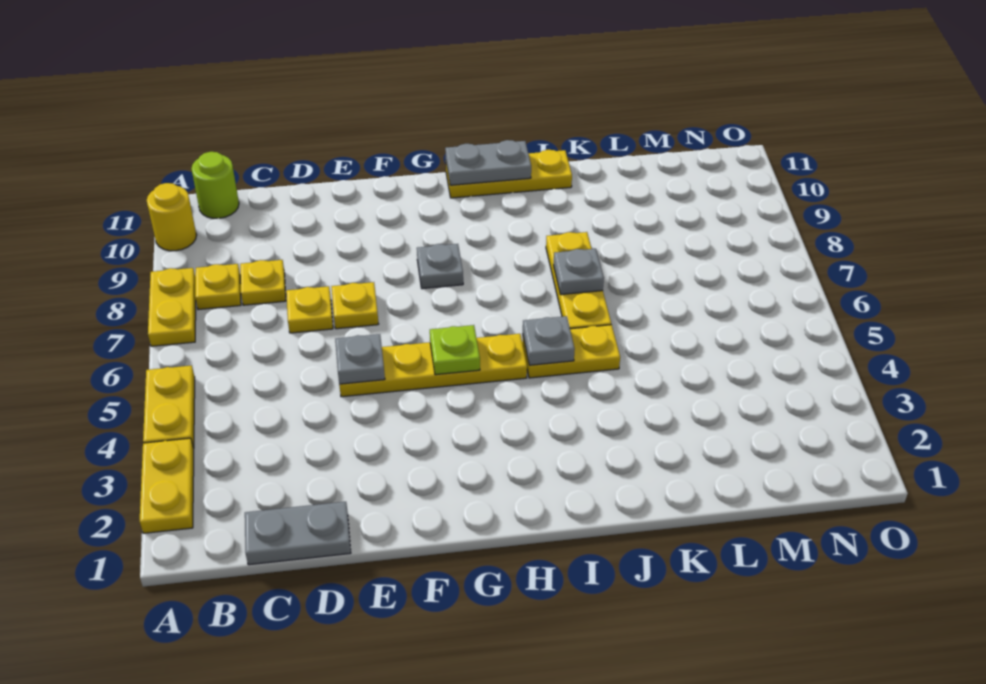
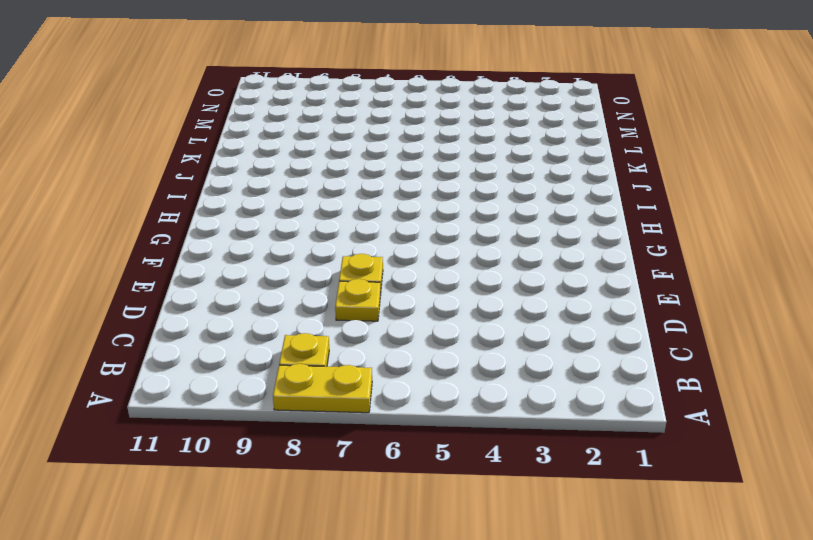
none -> yellow plate A2:A3 level 1
none -> yellow plate A4:A5 level 1
none -> yellow round brick A10 level 1

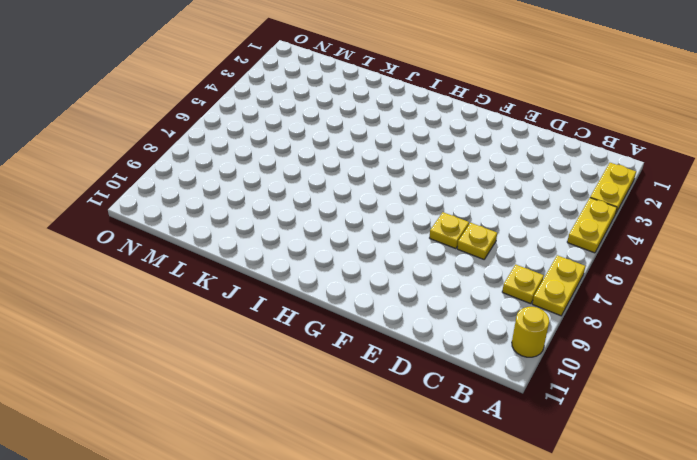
none -> lime round brick B11 level 1
none -> grey plate C1:D1 level 1
none -> yellow plate C8 level 1

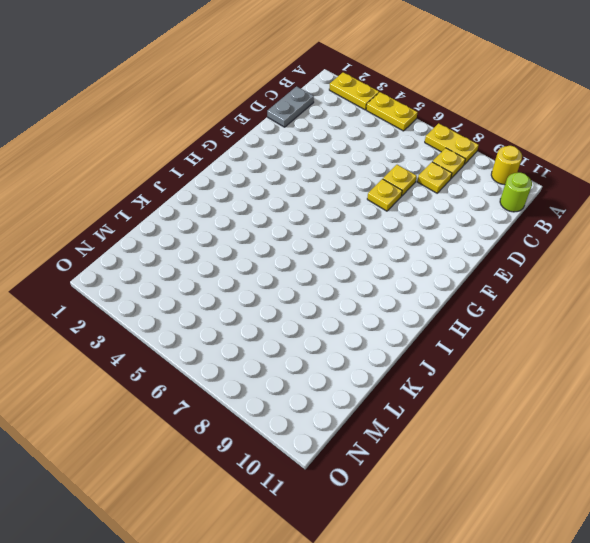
none -> yellow plate E5:H5 level 1
none -> grey plate G8 level 1
none -> yellow plate H11:J11 level 1

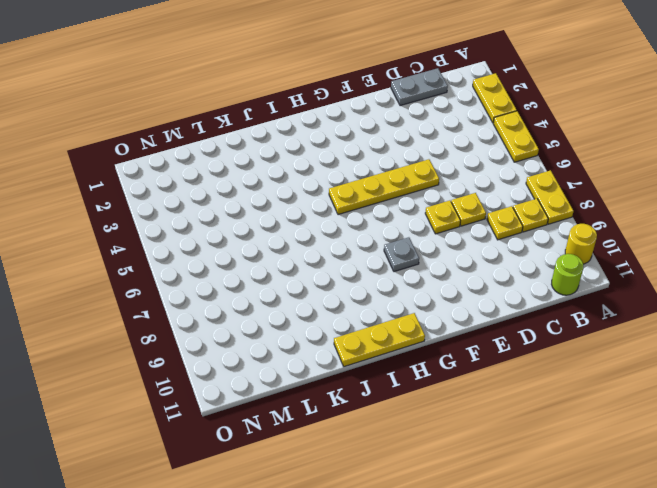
none -> yellow plate I5:J5 level 1
none -> yellow plate J6:J8 level 1
none -> grey plate E5 level 2

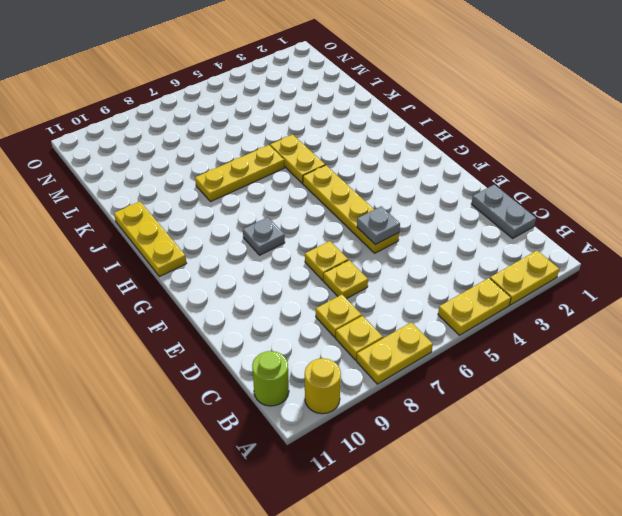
none -> lime plate G5 level 2
none -> grey plate H11:I11 level 2
none -> grey plate I5 level 2

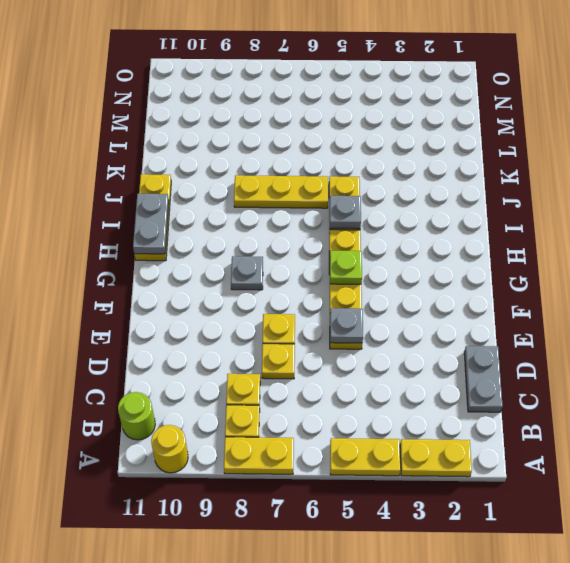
none -> grey plate J7 level 2

